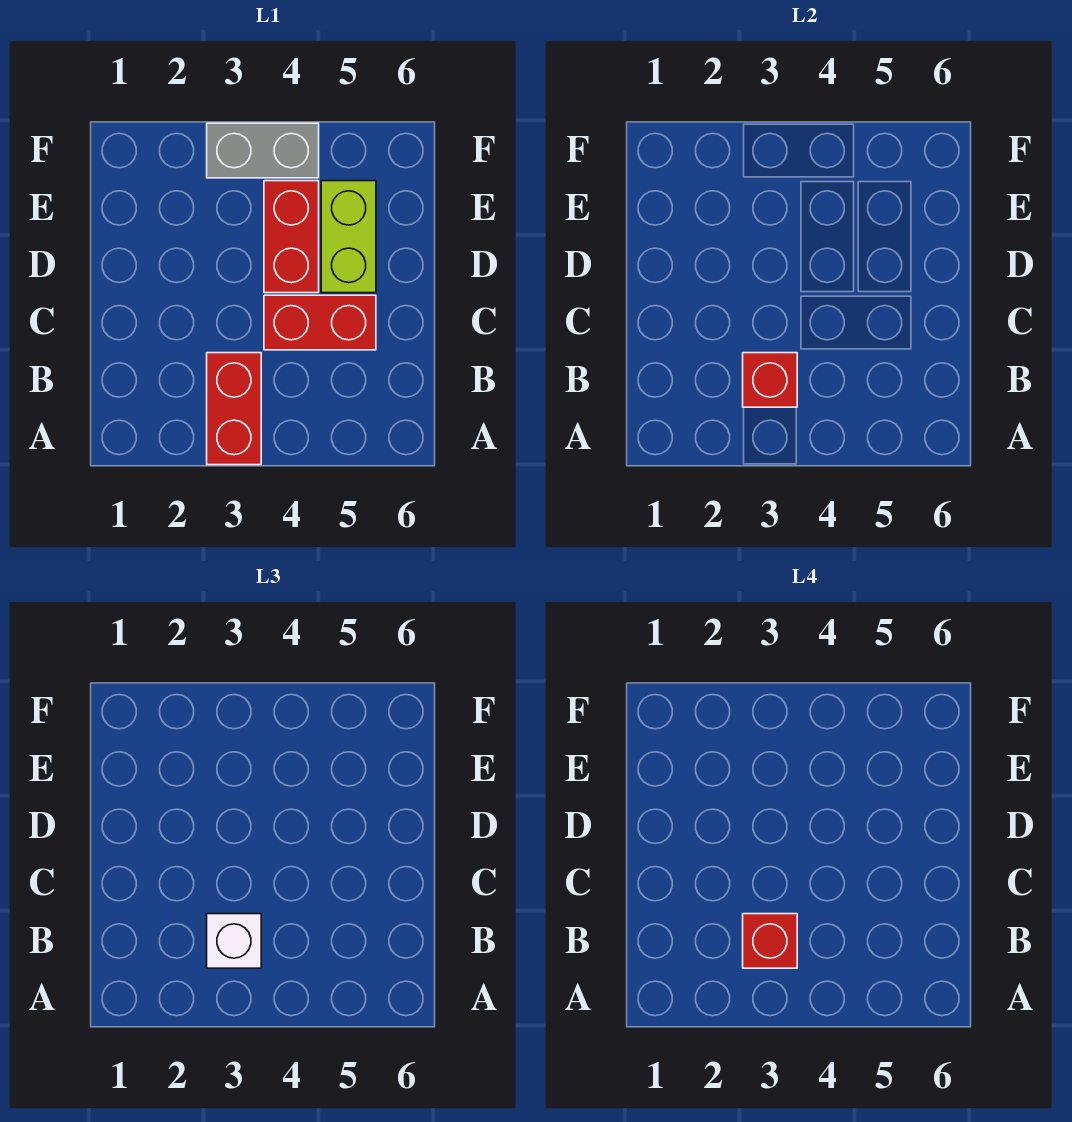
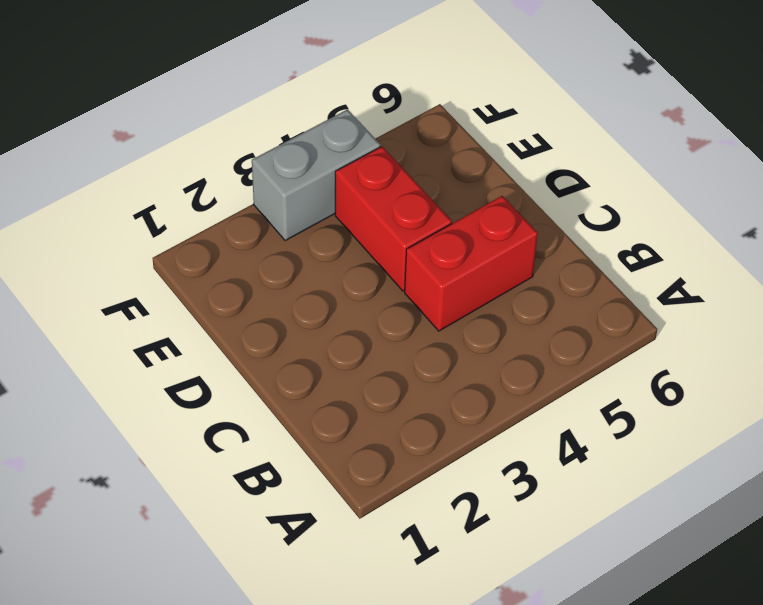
none -> red brick A3:B3 level 1
none -> lime brick D5:E5 level 1

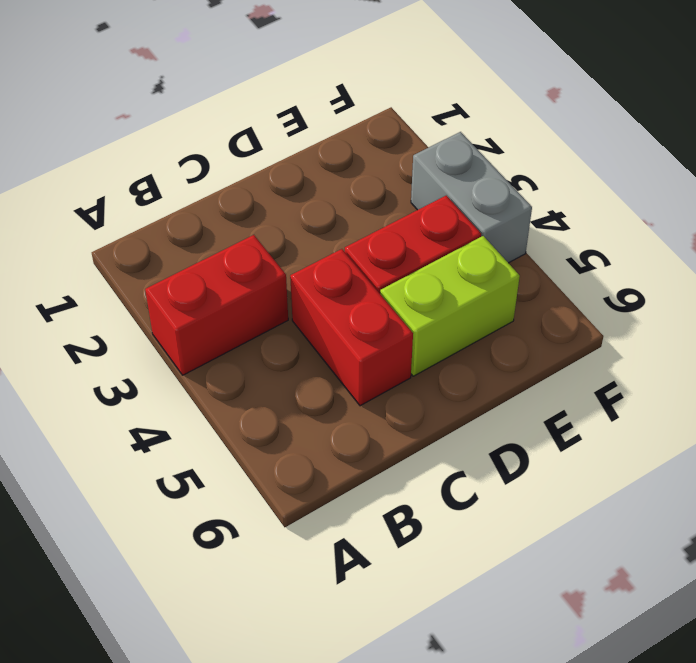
none -> red brick B3 level 2
none -> white brick B3 level 3

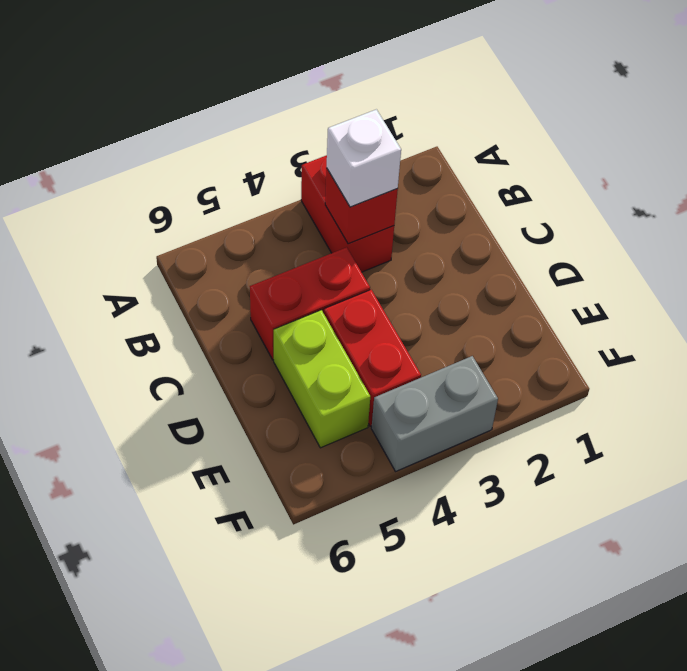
none -> red brick B3 level 4

